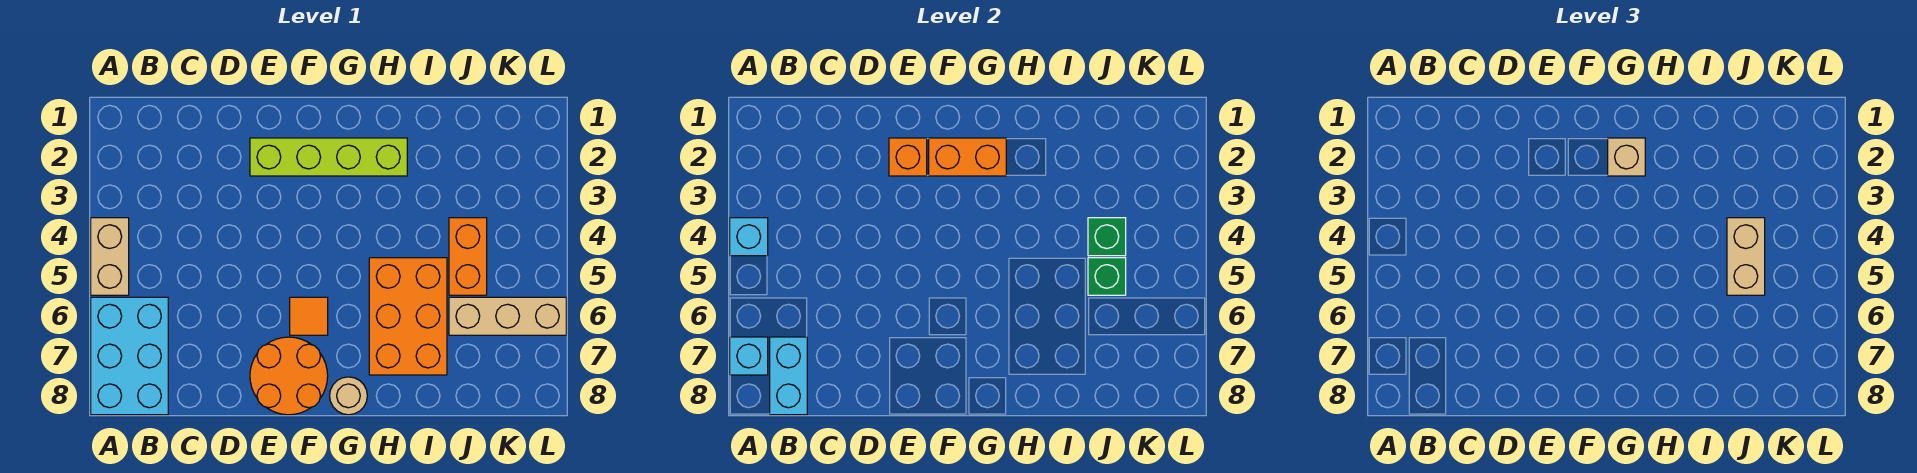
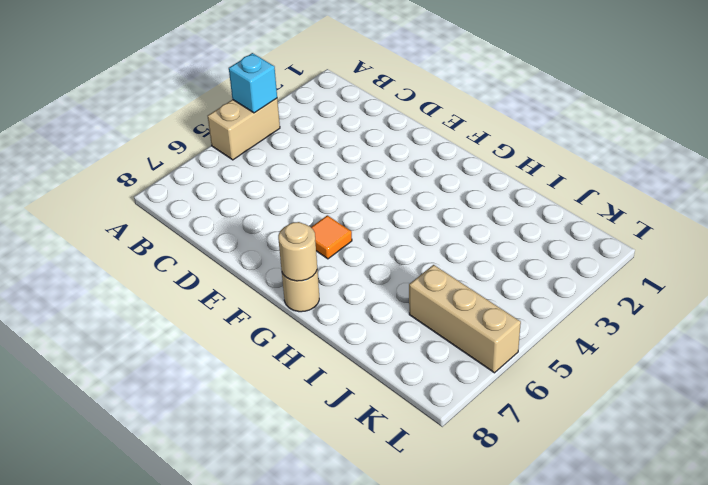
tan round brick G8 level 2 -> none
none -> cyan brick A6:B8 level 1
none -> lime brick E2:H2 level 1
none -> orange round brick E7:F8 level 1

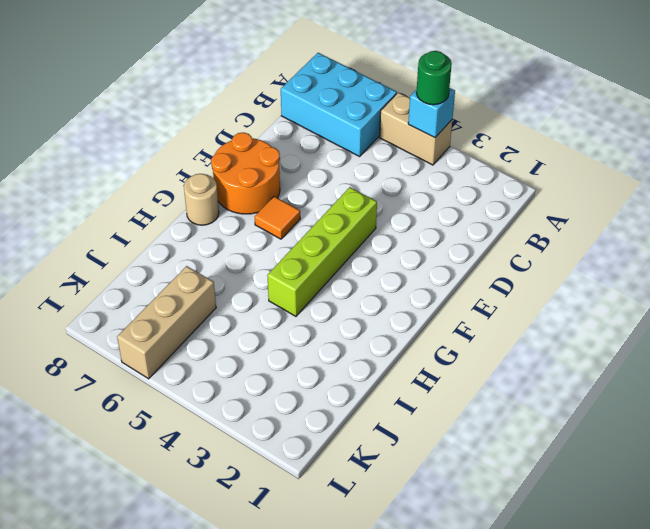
green round brick A4 level 3 -> none
lime brick E4:H4 level 1 -> lime brick E2:H2 level 1
none -> orange brick H5:I7 level 1
none -> orange brick J4:J5 level 1
none -> cyan brick A7 level 2

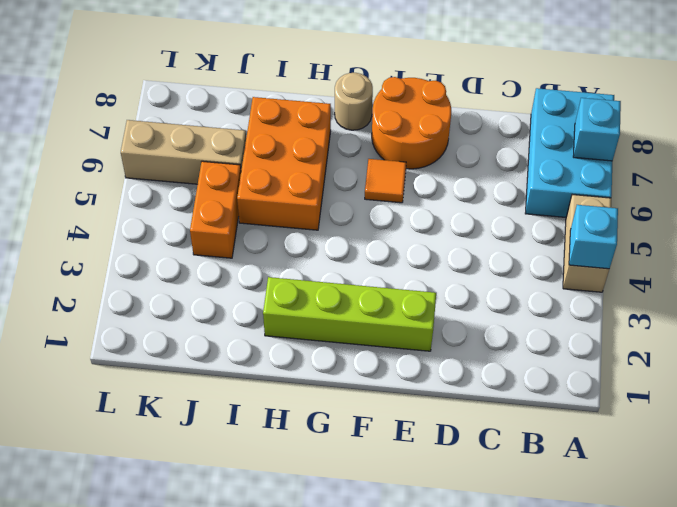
none -> cyan brick B7:B8 level 2
none -> orange brick E2 level 2
none -> orange brick F2:G2 level 2

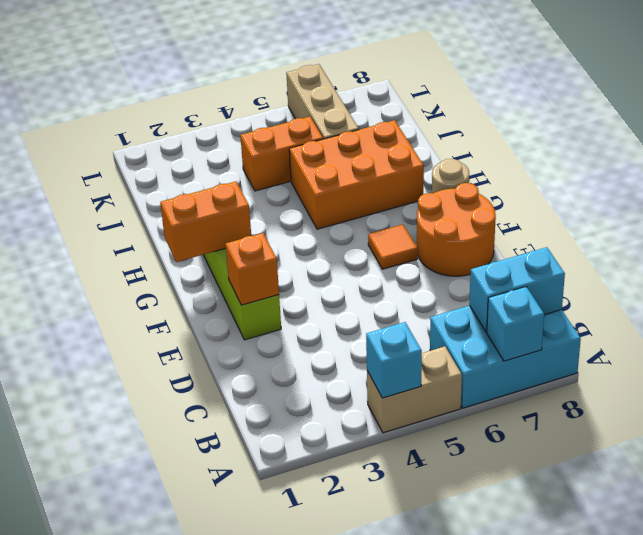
orange brick G1:G2 level 2 -> orange brick F2:G2 level 2
none -> green brick J4 level 2
none -> green brick J5 level 2
none -> tan brick G2 level 3

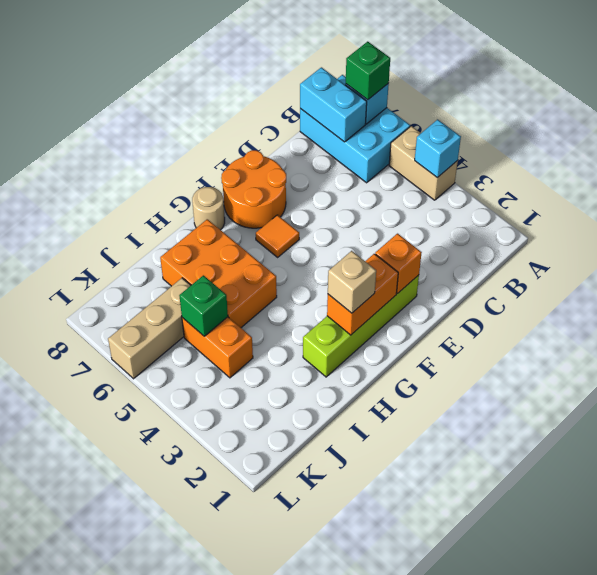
green brick A7 level 3 -> green brick J4 level 2
none -> tan brick J4:J5 level 3

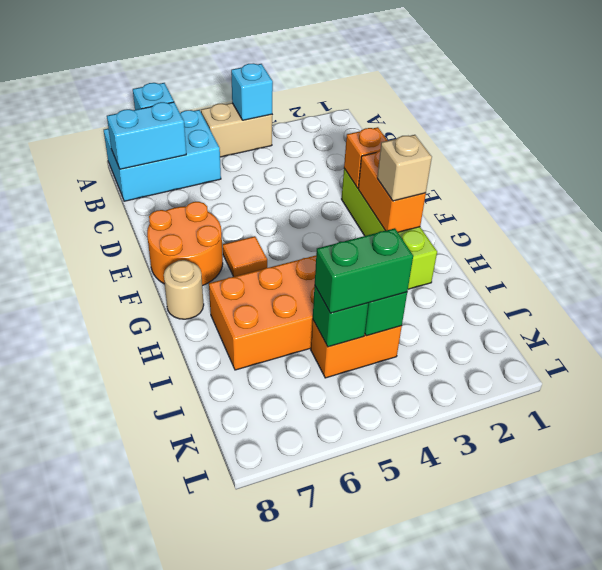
green brick J4:J5 level 3 -> tan brick J4:J5 level 3
none -> tan brick J6:L6 level 1

